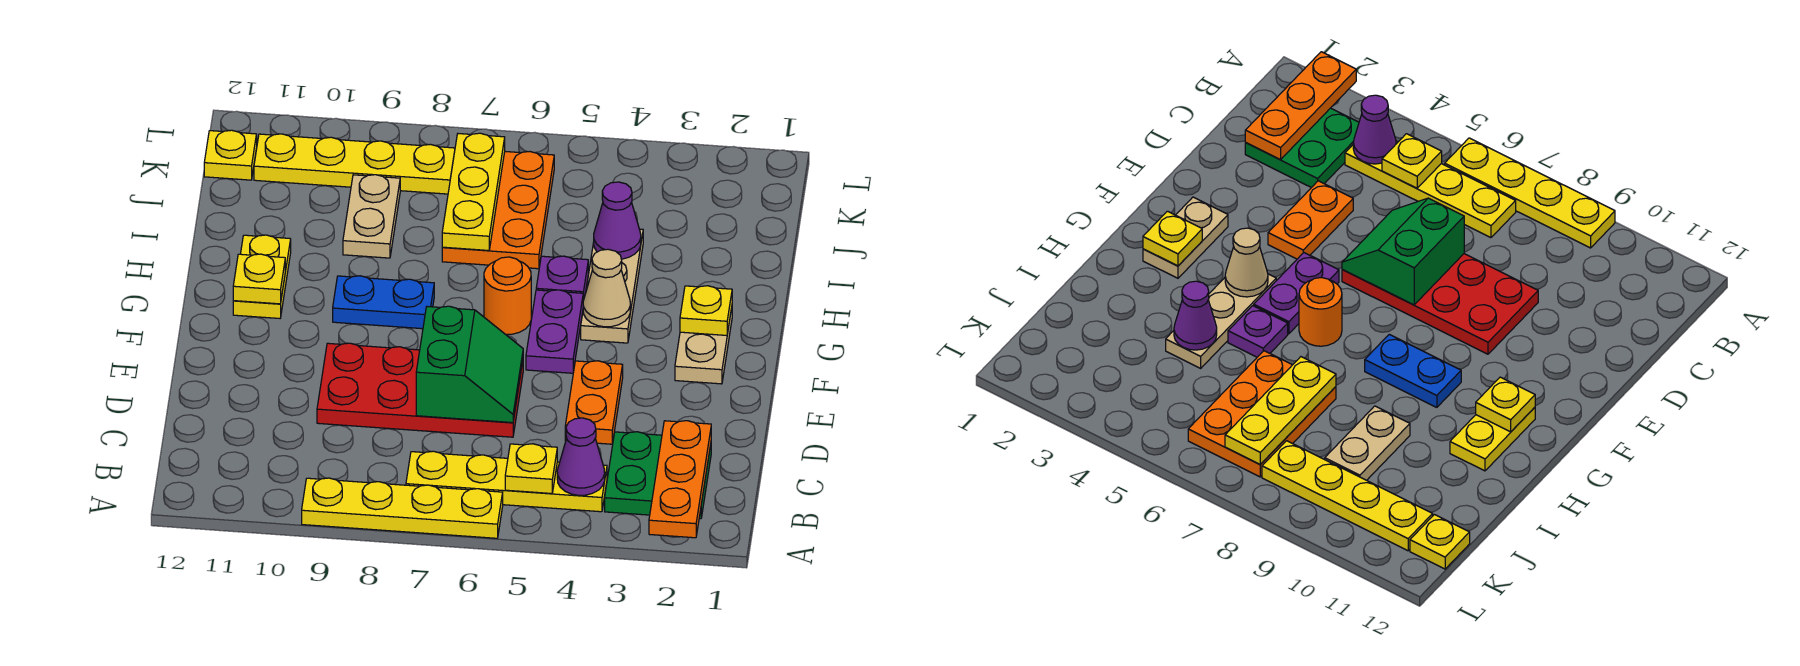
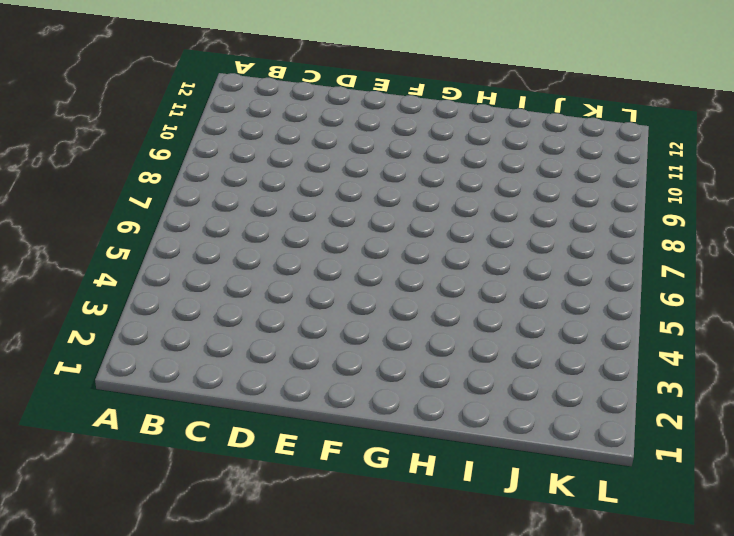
none -> yellow plate A6:A9 level 1
none -> green plate B2:C3 level 1
none -> yellow plate B4:B7 level 1

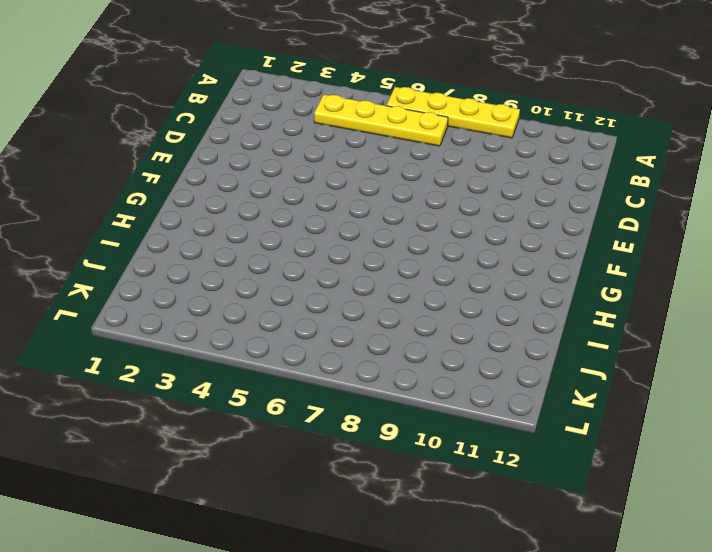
none -> green plate B2:C3 level 1
none -> orange plate D4:E4 level 1
none -> red plate D6:E9 level 1

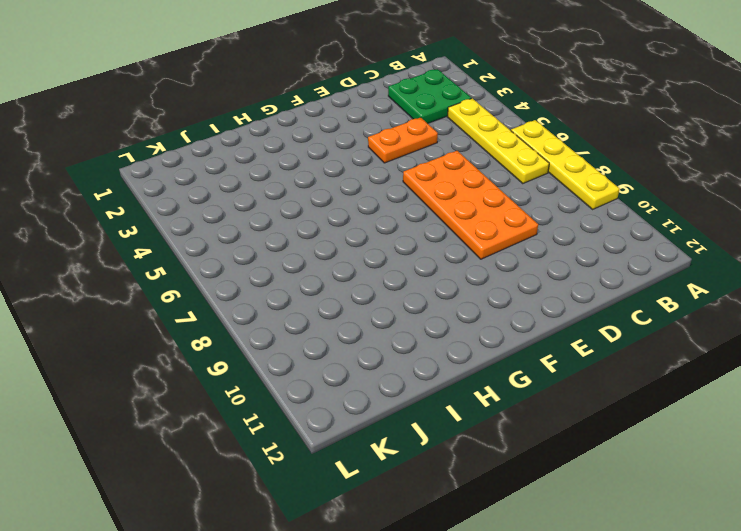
orange plate D6:E9 level 1 -> red plate D6:E9 level 1
none -> tan plate F2:G2 level 1
none -> purple plate F5:G5 level 1
none -> tan plate G4:I4 level 1

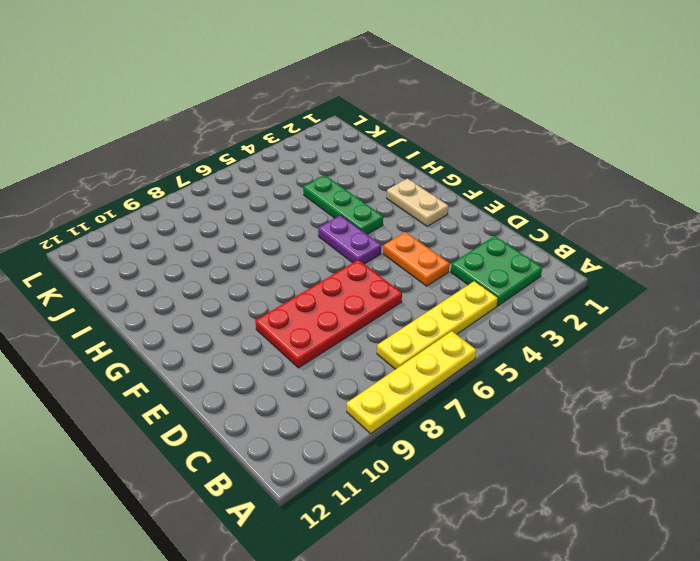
green plate G4:I4 level 1 -> tan plate G4:I4 level 1
none -> orange round brick G6 level 1
none -> blue plate G8:G9 level 1
none -> yellow plate G11:H11 level 1

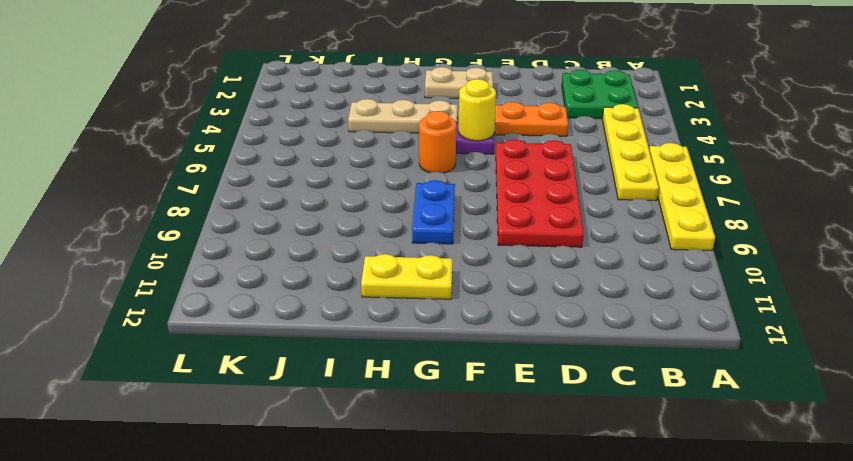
yellow round brick F5 level 2 -> none
none -> purple plate H5 level 1
none -> orange plate I6:K7 level 1
none -> tan plate I9:J9 level 1

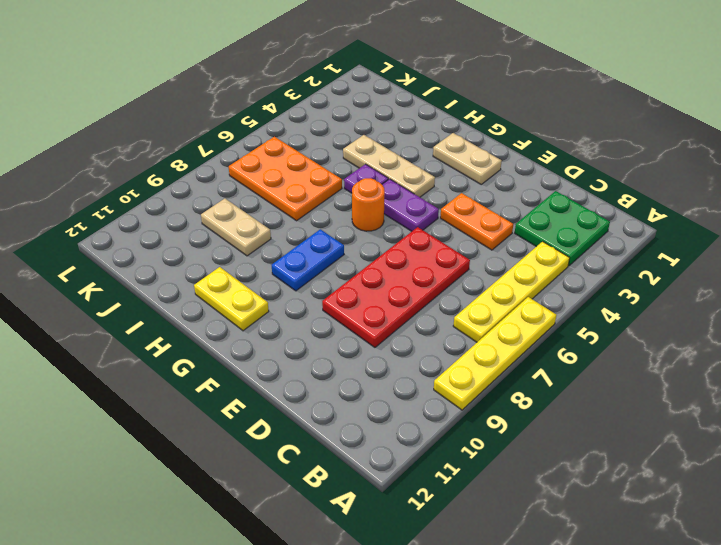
none -> yellow plate K8:K11 level 1
none -> yellow plate K12 level 1
none -> orange plate A2:C2 level 2

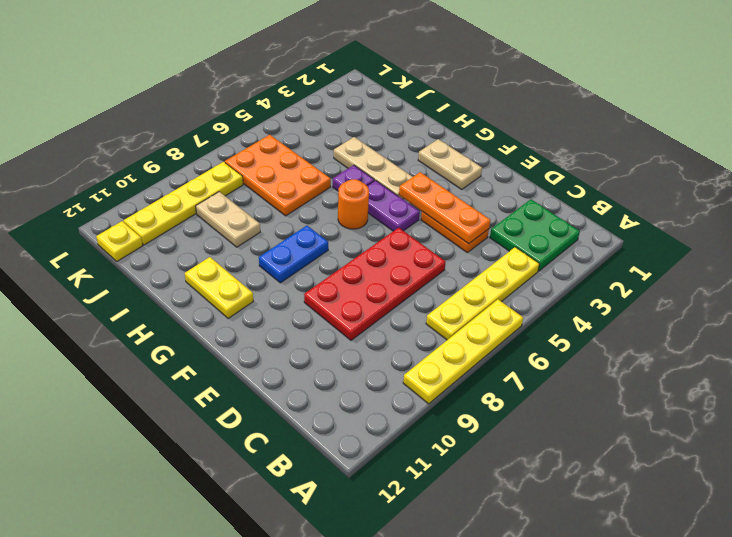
orange plate D4:F4 level 2 -> orange plate A2:C2 level 2
none -> purple cone B4 level 2
none -> yellow plate B5 level 2
none -> green slope D6:E7 level 2 top 7

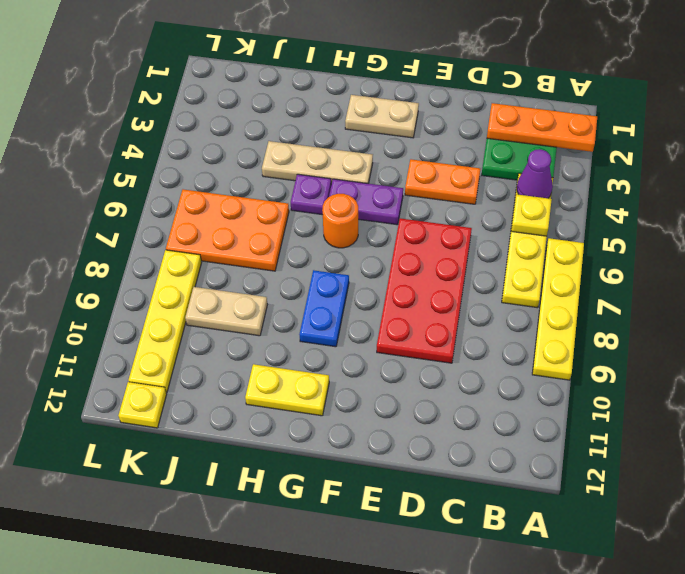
none -> green slope D6:E7 level 2 top 7
none -> yellow plate G2 level 2
none -> tan cone G4 level 2

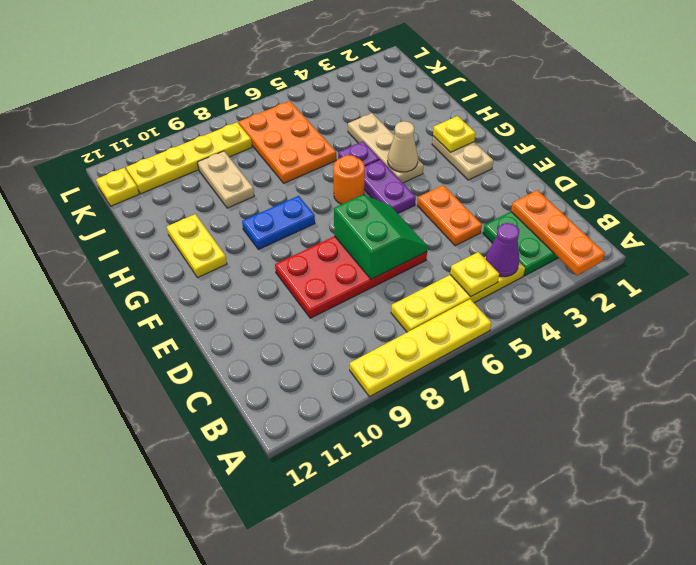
none -> yellow plate G11 level 2
none -> purple cone I4 level 2
none -> yellow plate I7:K7 level 2

